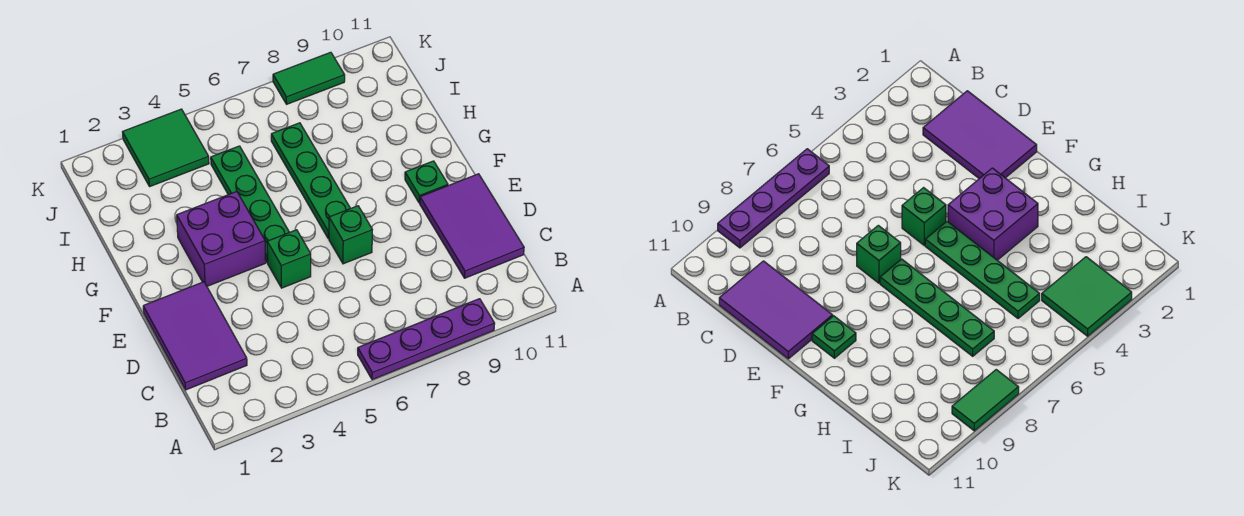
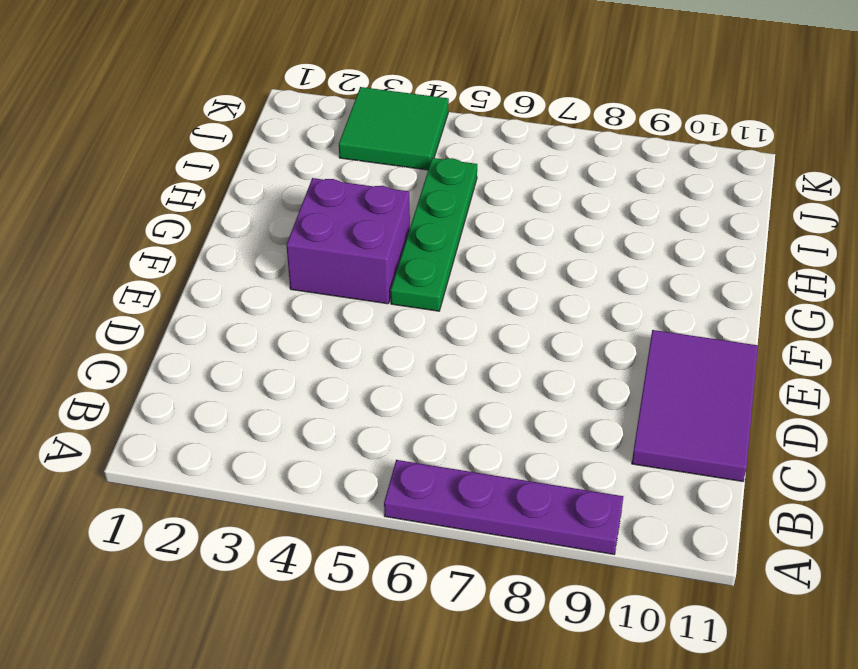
none -> purple tile C1:E2 level 1
none -> green brick E5 level 1

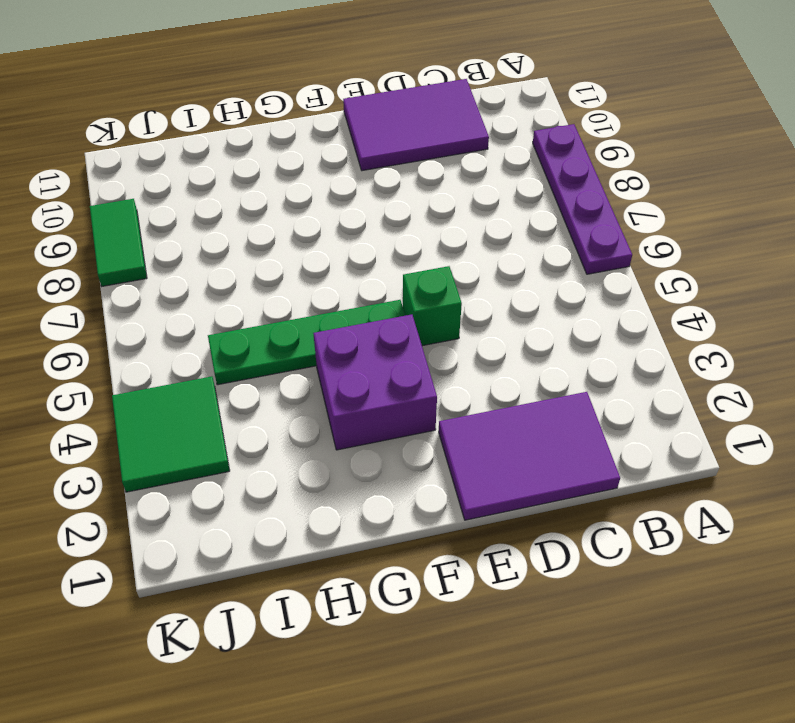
none -> green brick E7 level 1
none -> green plate F7:I7 level 1

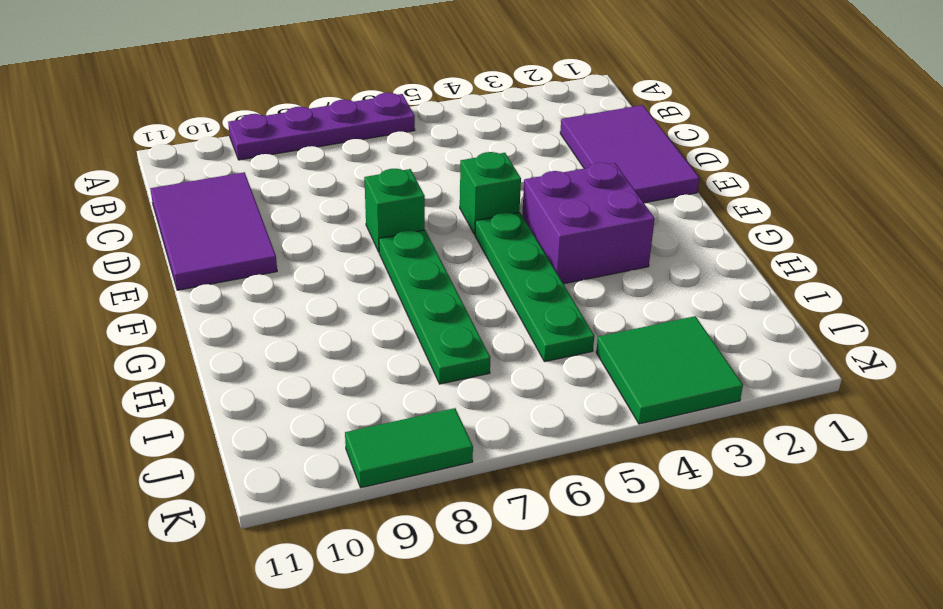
none -> green plate F10 level 1

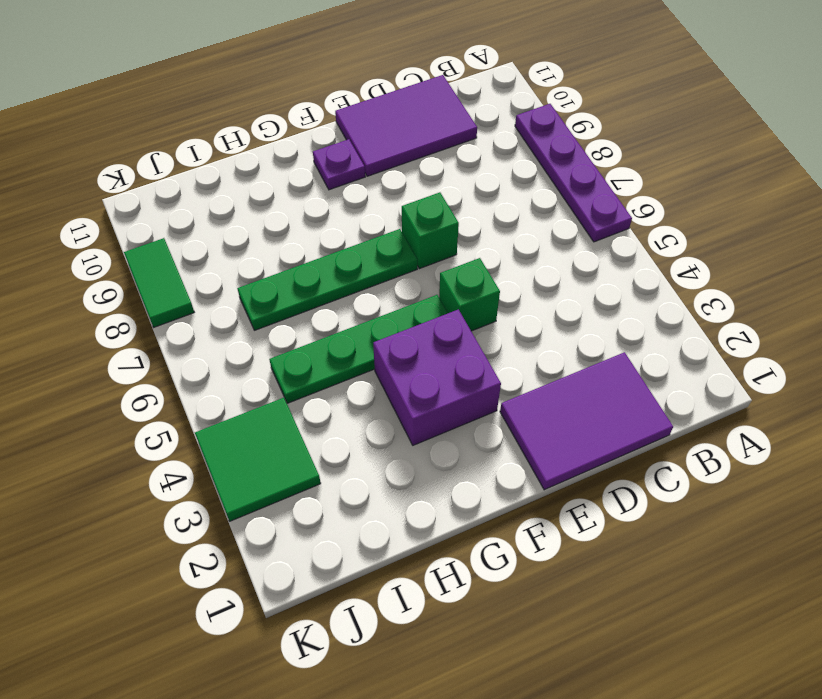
purple plate F10 level 1 -> green plate F10 level 1

